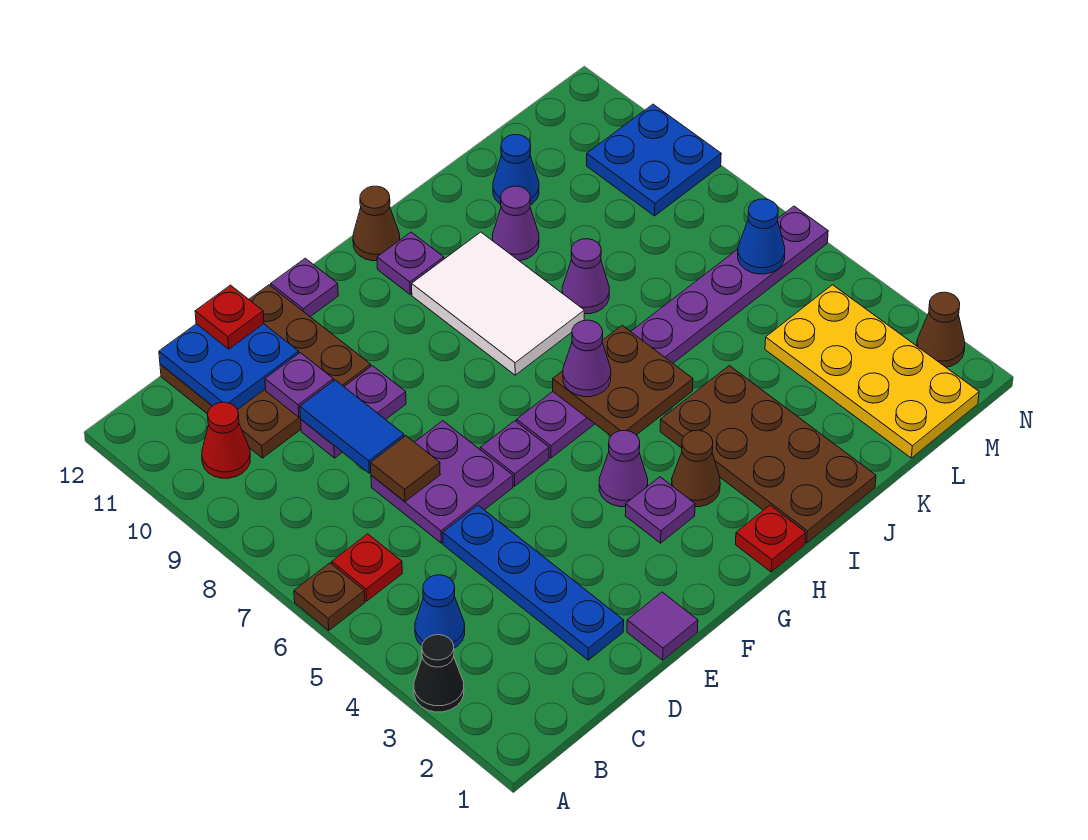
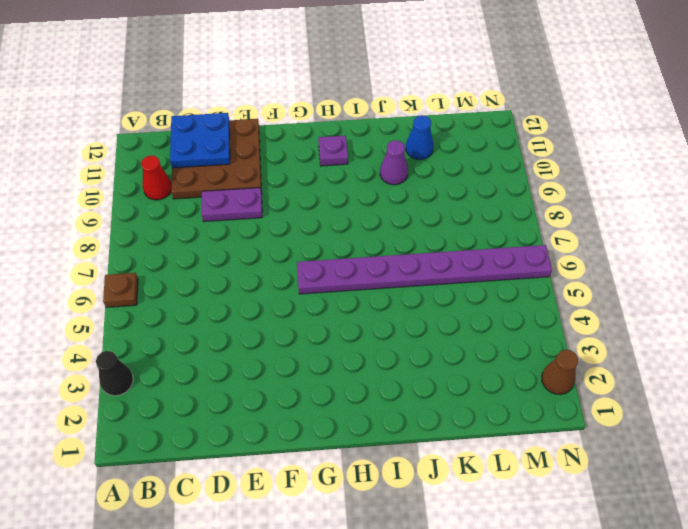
none -> blue cone B4 level 1
none -> red plate B6 level 1
none -> blue plate D2:D5 level 1
none -> purple plate D6:E7 level 1

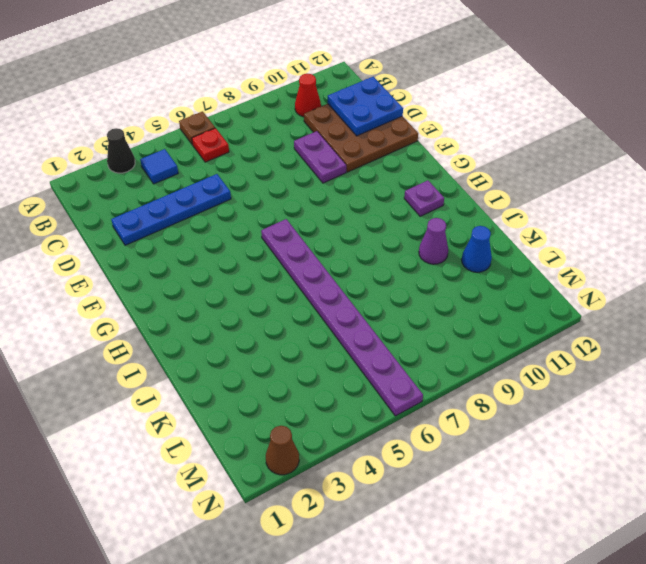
blue tile B4 level 1 -> blue cone B4 level 1
none -> purple plate D6:E7 level 1
none -> purple tile E1 level 1
none -> purple plate F6 level 1
none -> purple plate F12 level 1

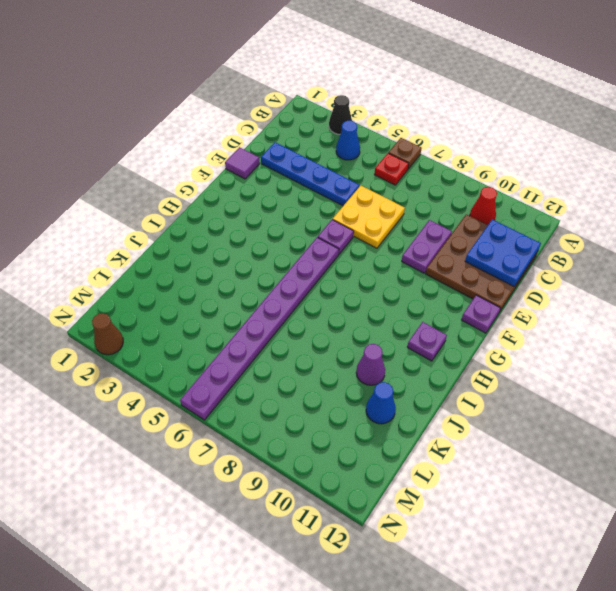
yellow plate D6:E7 level 1 -> purple plate D6:E7 level 1
none -> purple plate G3 level 1
none -> purple cone G4 level 1
none -> red plate H1 level 1
none -> brown cone H3 level 1

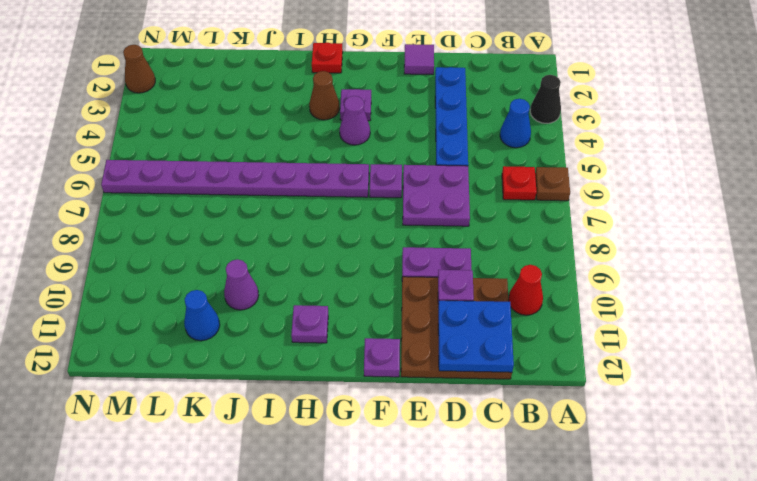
none -> white tile H8:I10 level 1
none -> brown cone H12 level 1
none -> brown plate I1:J4 level 1
none -> purple cone J8 level 1

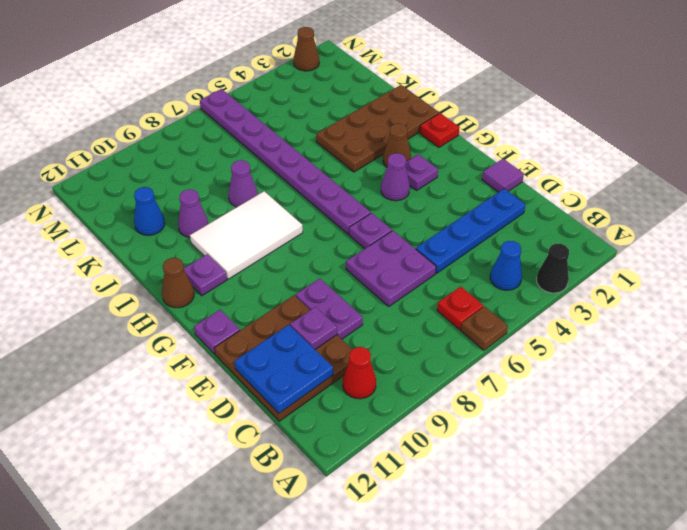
none -> yellow plate L1:M4 level 1
none -> blue plate M9:N10 level 1
none -> brown tile D7 level 2
none -> blue tile D8:D9 level 2

